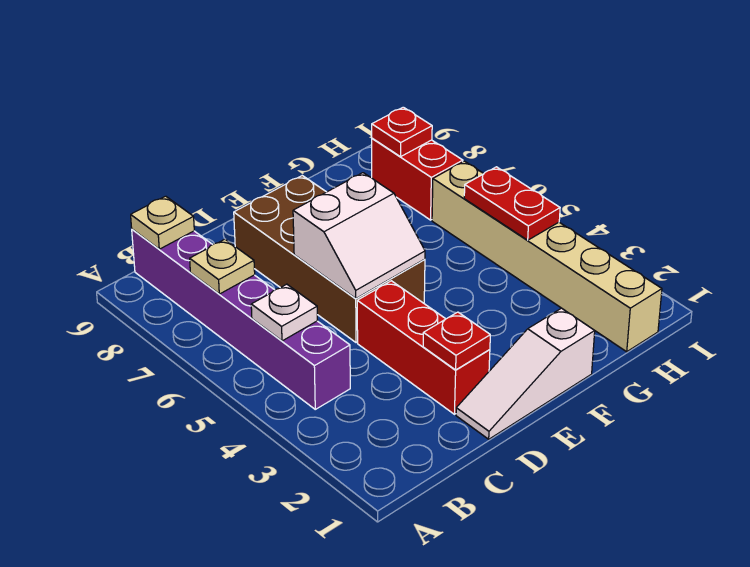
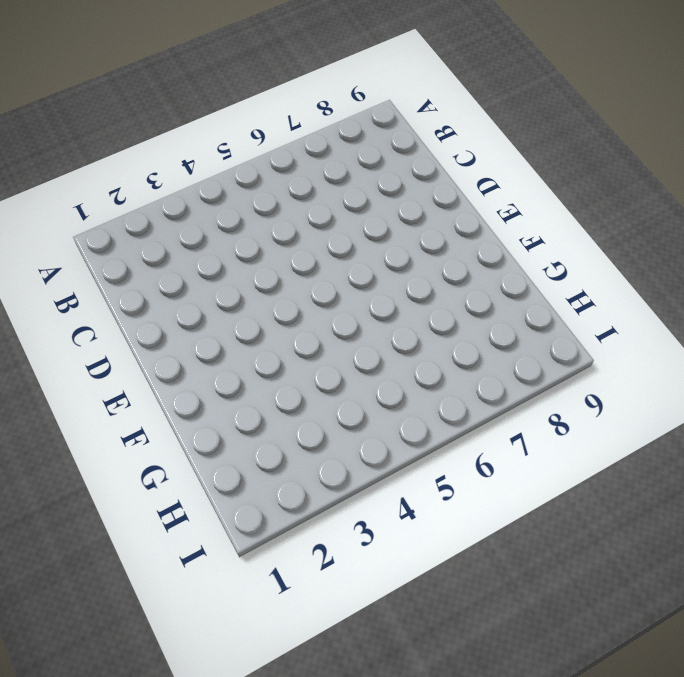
none -> purple brick B4:B9 level 1
none -> white slope D1:F1 level 1 top F
none -> red brick D2:D4 level 1

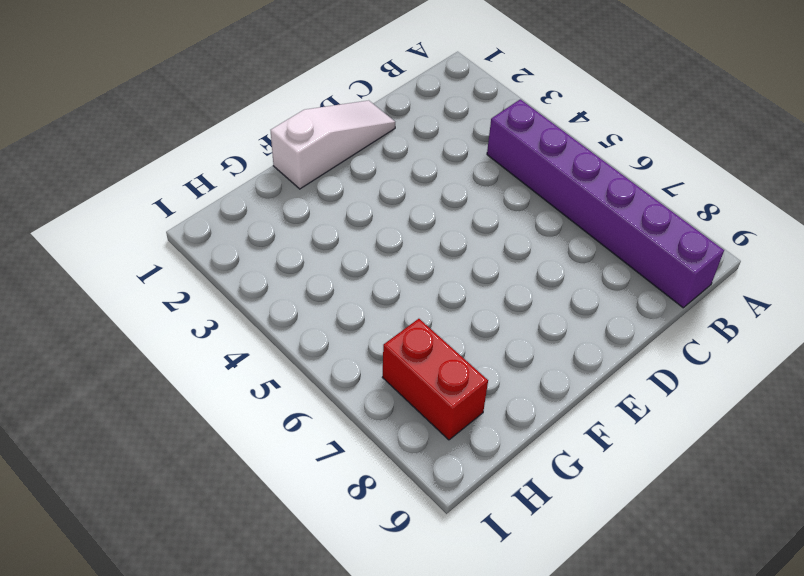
none -> red brick D2:D4 level 1
none -> brown brick D5:E8 level 1
none -> tan brick H1:H6 level 1

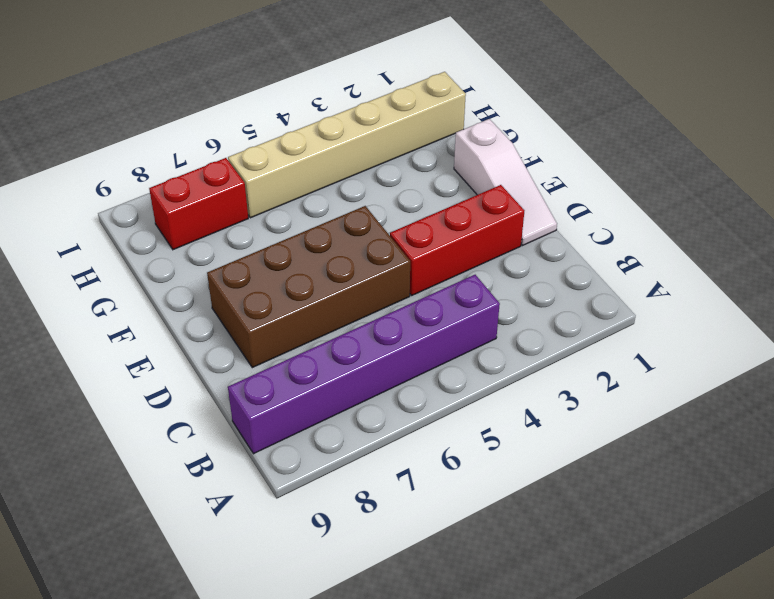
none -> white plate B5 level 2
none -> tan plate B7 level 2
none -> tan plate B9 level 2

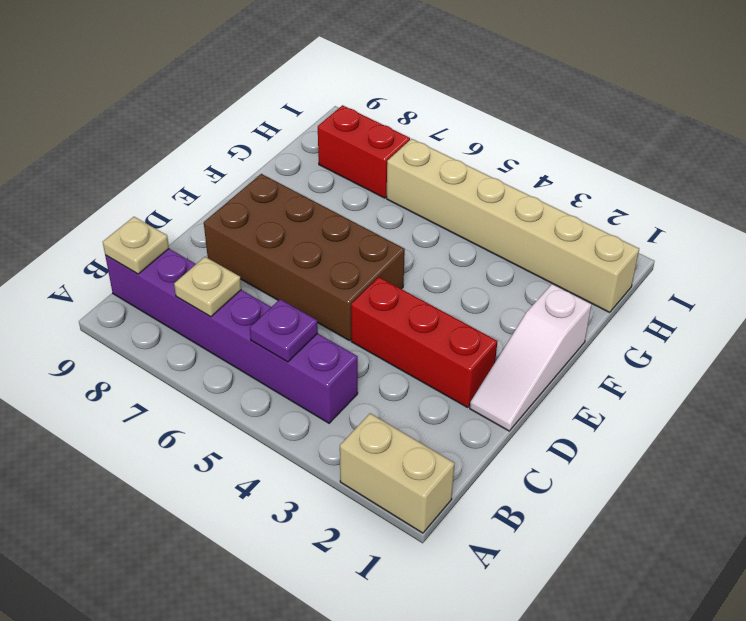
tan brick A1:A2 level 1 -> none
purple plate B5 level 2 -> white plate B5 level 2
none -> red plate D2 level 2
none -> white slope D5:E6 level 2 top 6
none -> red plate H4:H5 level 2

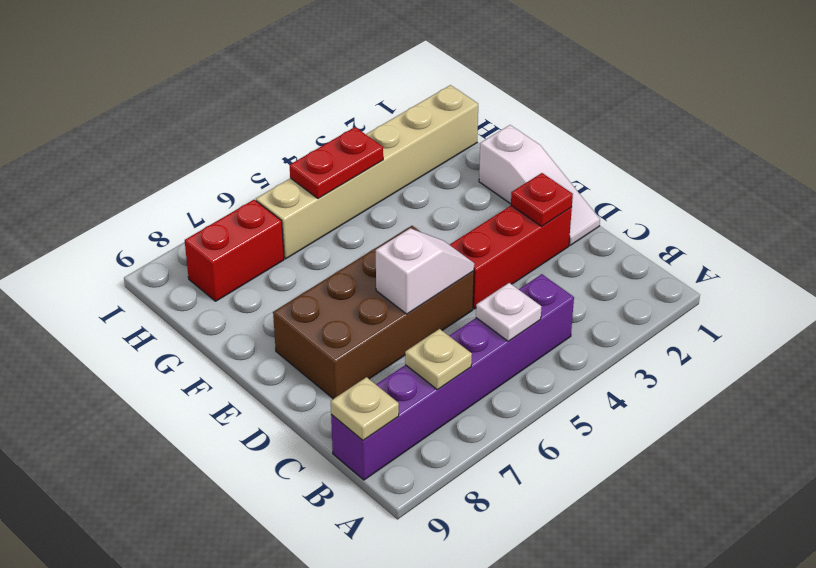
white slope D5:D6 level 2 top 6 -> white slope D5:E6 level 2 top 6
none -> red plate H8 level 2

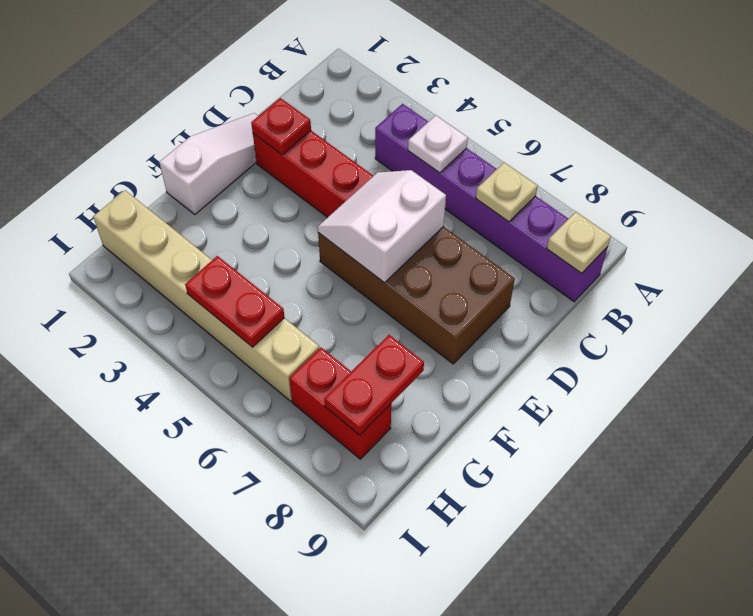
red plate G8:H8 level 2 -> red plate H8 level 2

